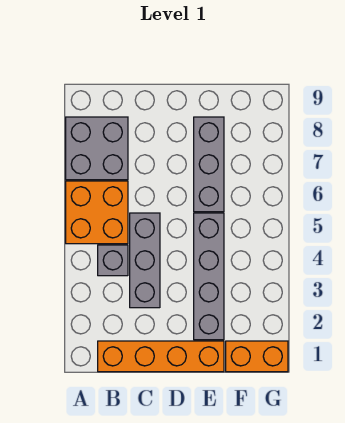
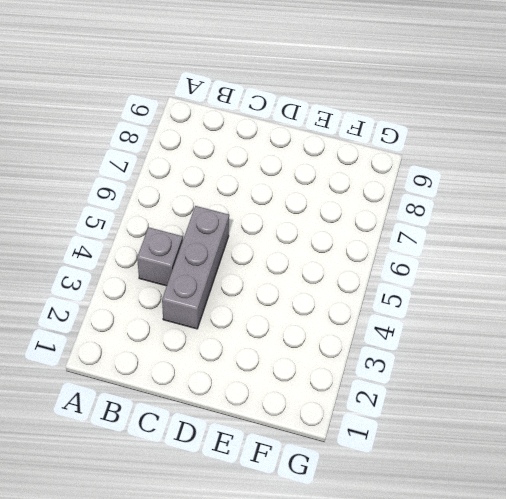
none -> orange brick A5:B6 level 1
none -> grey brick A7:B8 level 1

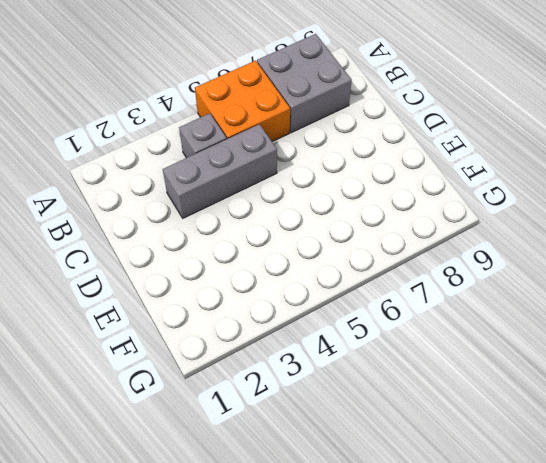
none -> orange brick B1:E1 level 1
none -> grey brick E2:E5 level 1

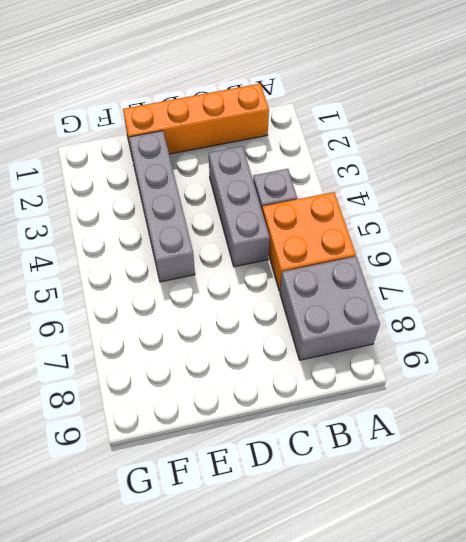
none -> grey brick E6:E8 level 1
none -> orange brick F1:G1 level 1

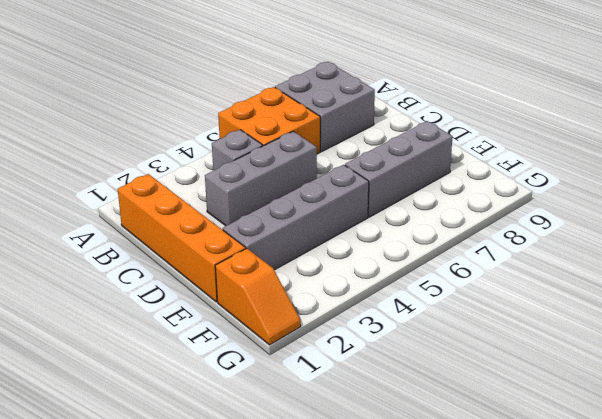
orange slope F1:G1 level 1 top F -> orange brick F1:G1 level 1

